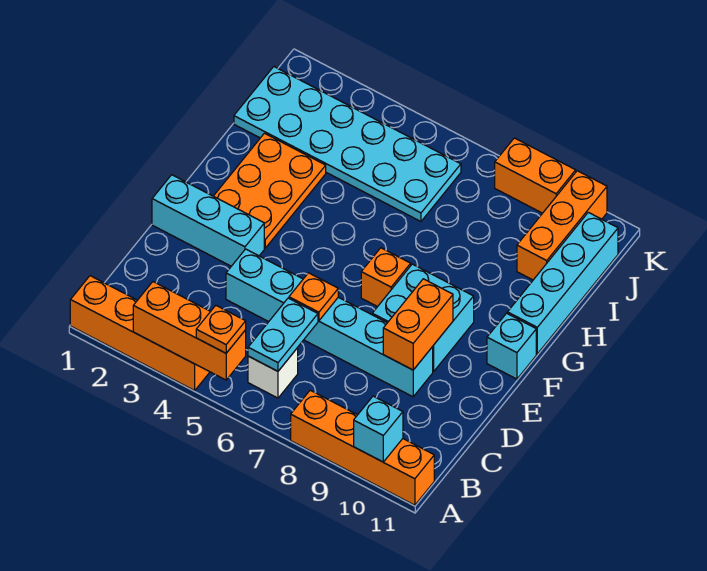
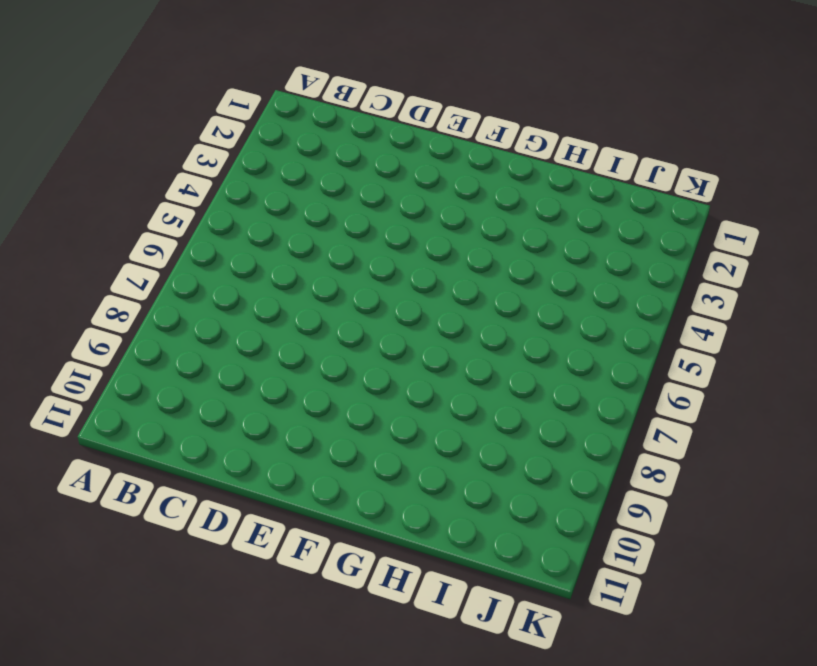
none -> orange brick A1:A4 level 1
none -> orange brick A8:A11 level 1
none -> white brick B6 level 1

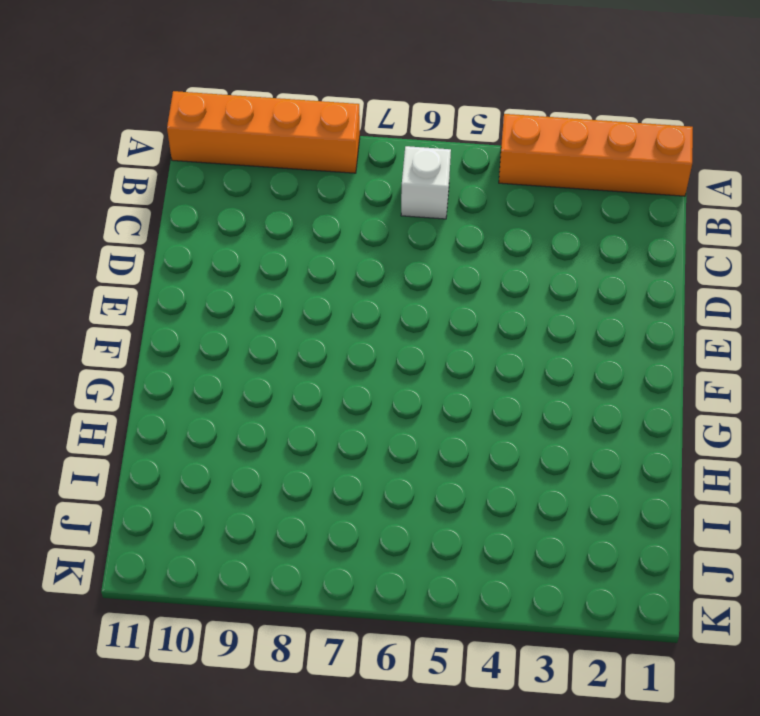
none -> cyan brick D4:D9 level 1
none -> cyan brick E1:E3 level 1
none -> cyan brick E8:F9 level 1

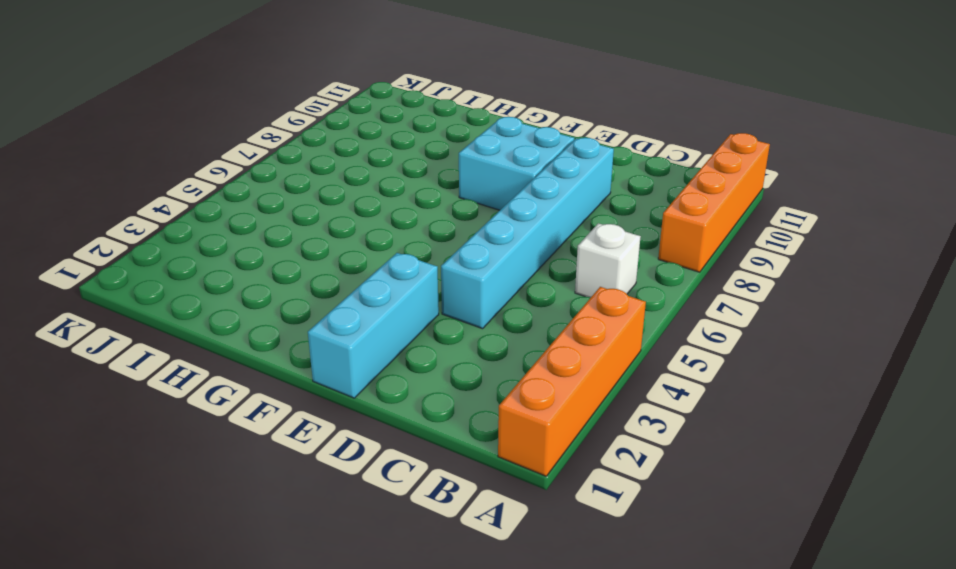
none -> orange plate F2:H3 level 1
none -> orange brick F7 level 1
none -> cyan brick F11 level 1

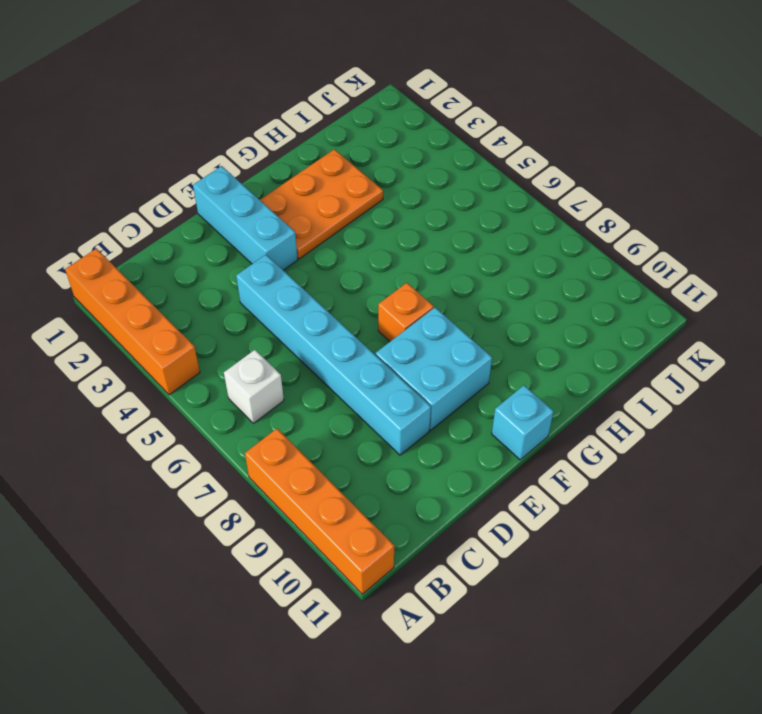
none -> cyan brick G11:J11 level 1
none -> cyan plate I1:J6 level 1
none -> orange brick I10:K10 level 1

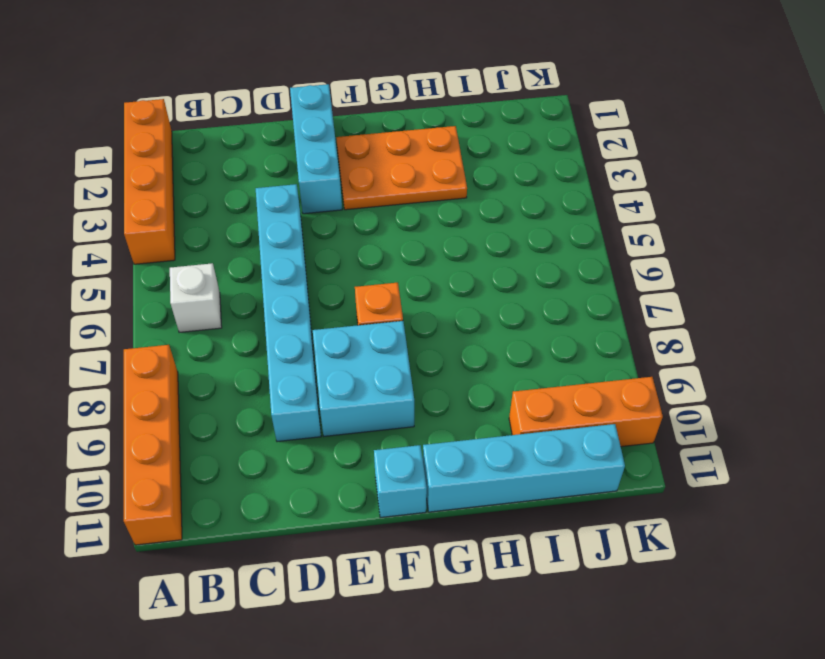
none -> cyan plate I1:J6 level 1
none -> orange brick K8:K9 level 1
none -> orange brick A3:A5 level 2

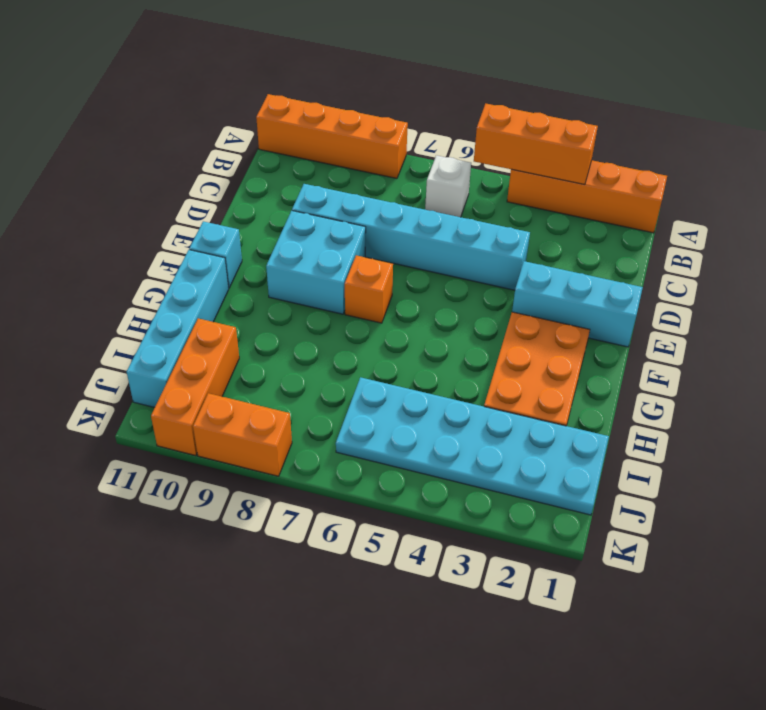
none -> cyan brick A10 level 2
none -> cyan plate B6:C6 level 2
none -> orange plate D6 level 2

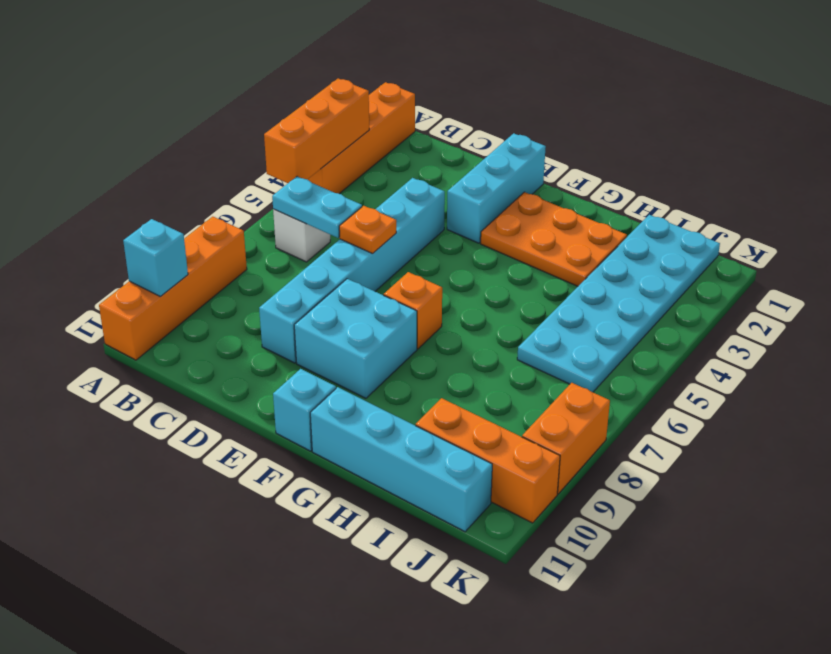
none -> orange brick D9:E9 level 2
none -> orange plate A5 level 3

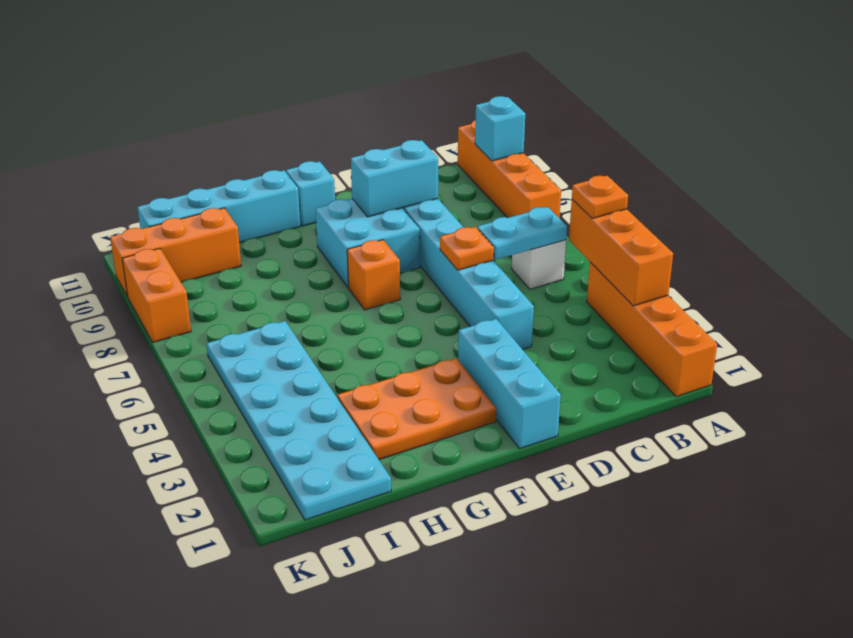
cyan brick D9:E9 level 2 -> orange brick D9:E9 level 2

